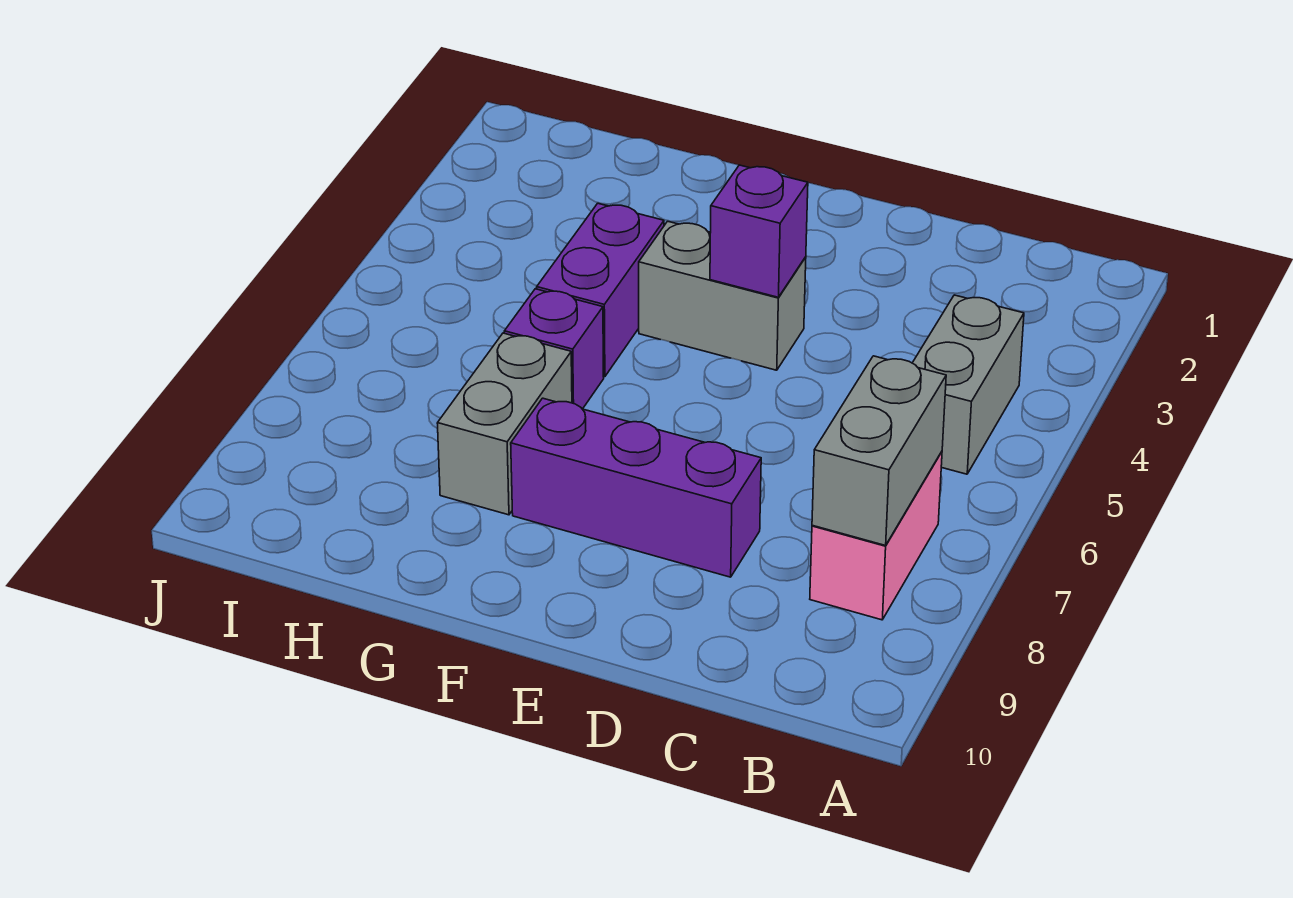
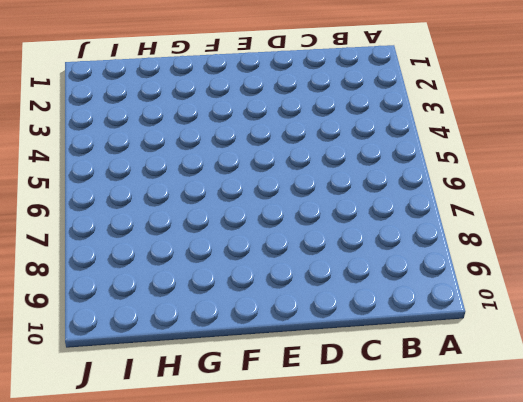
none -> grey brick B4:B5 level 1
none -> pink brick B7:B8 level 1

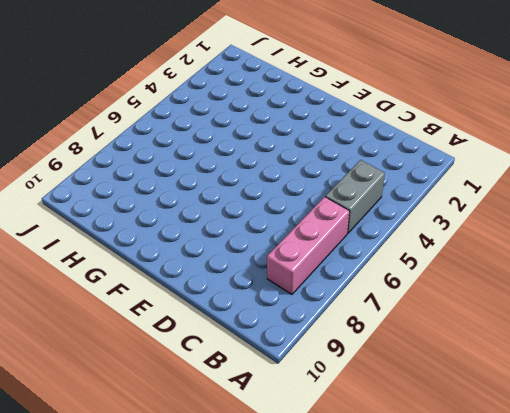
pink brick B6:B8 level 1 -> pink brick B7:B8 level 1
none -> purple brick D8:F8 level 1
none -> grey brick E4:F4 level 1

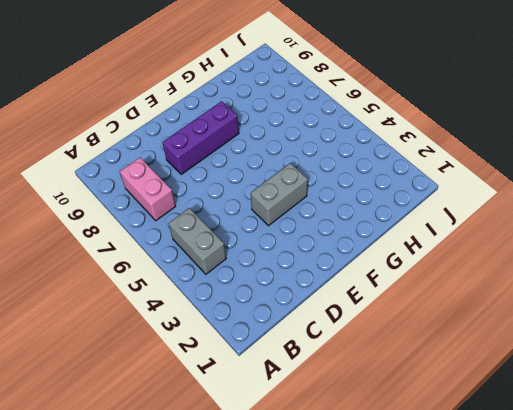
none -> purple brick G4:G5 level 1
none -> purple brick G6 level 1

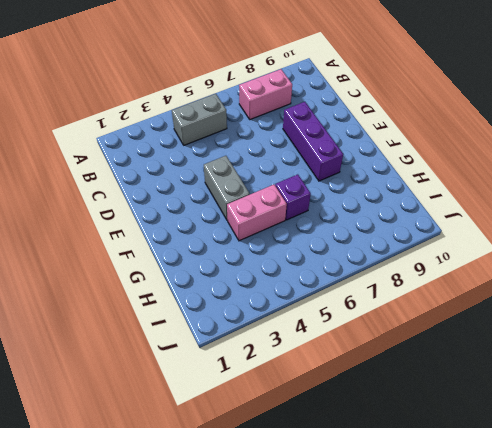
pink brick G4:G5 level 1 -> purple brick G4:G5 level 1
none -> grey brick G7:G8 level 1
none -> grey brick B7:B8 level 2

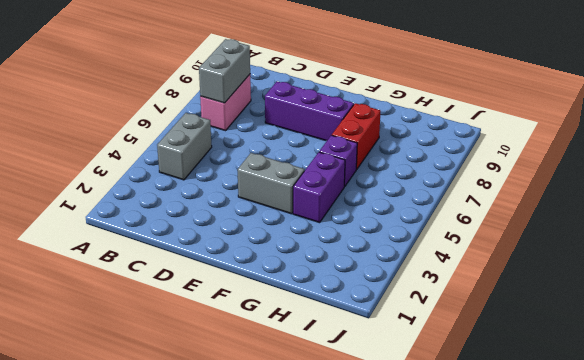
red brick G7:G8 level 1 -> grey brick G7:G8 level 1
none -> purple brick E4 level 2

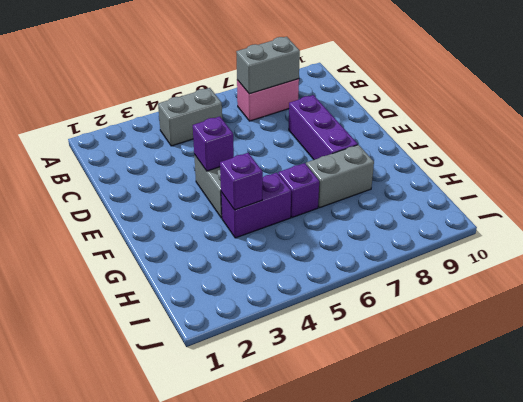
purple brick G4 level 2 -> none

